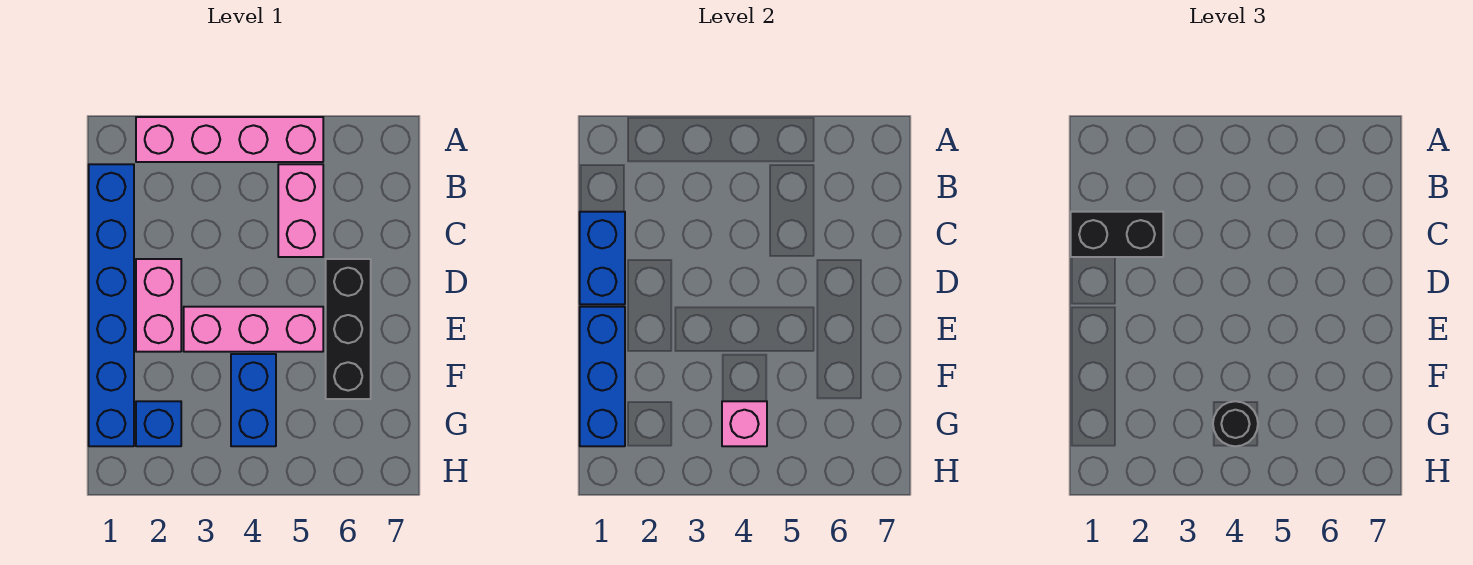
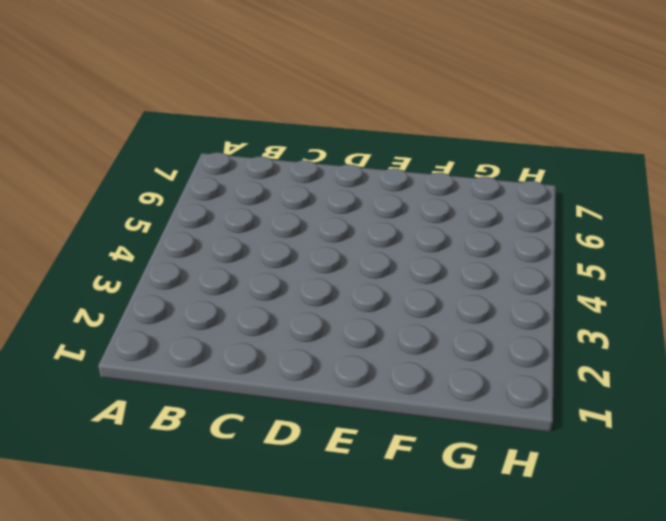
none -> pink brick A2:A5 level 1
none -> blue brick B1:G1 level 1
none -> pink brick B5:C5 level 1

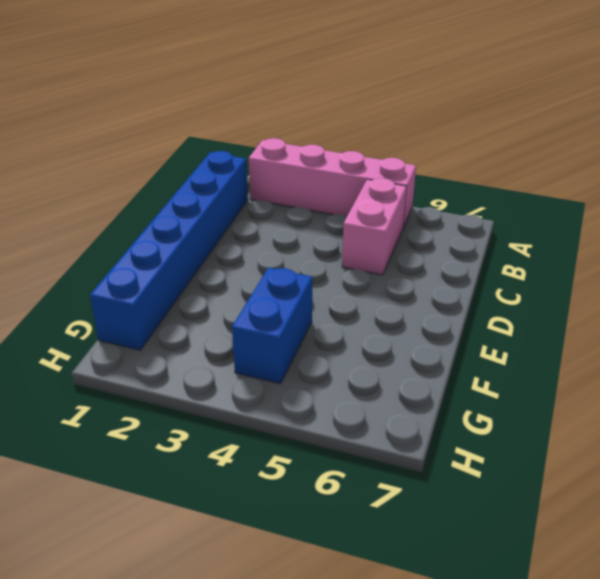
none -> pink brick D2:E2 level 1
none -> black brick D6:F6 level 1
none -> pink brick E3:E5 level 1

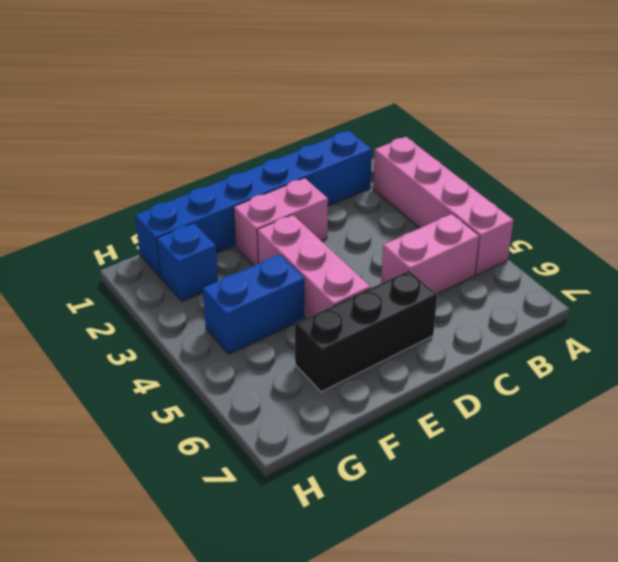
none -> blue brick C1:D1 level 2
none -> blue brick E1:G1 level 2
none -> pink brick G4 level 2

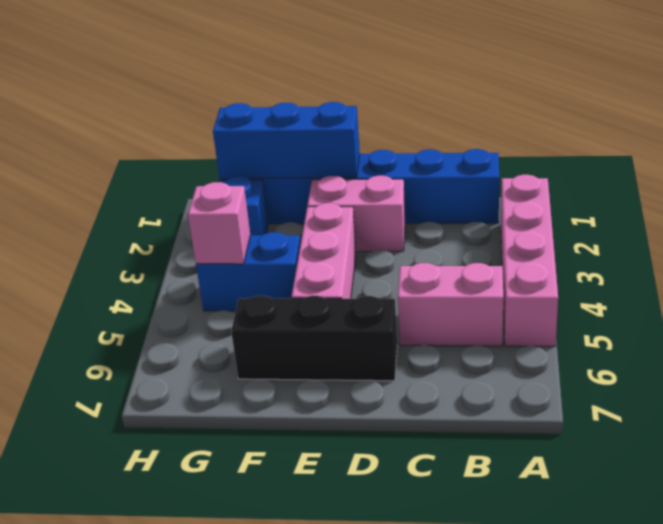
none -> blue brick C1:D1 level 2
none -> black brick C1:C2 level 3
none -> black round brick G4 level 3

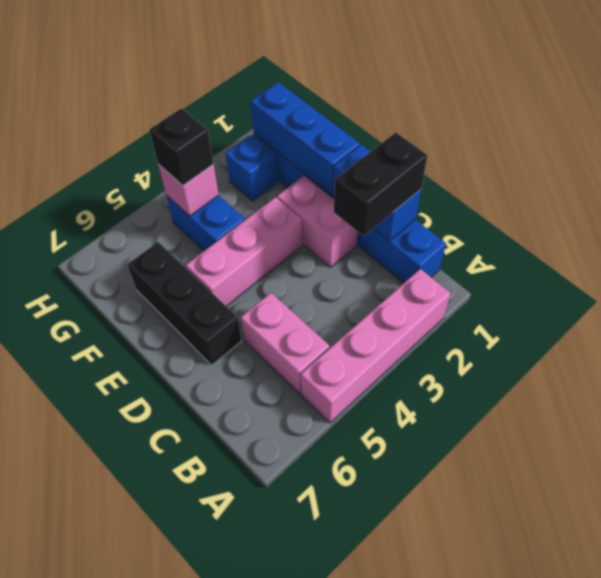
black brick G4 level 3 -> black round brick G4 level 3

